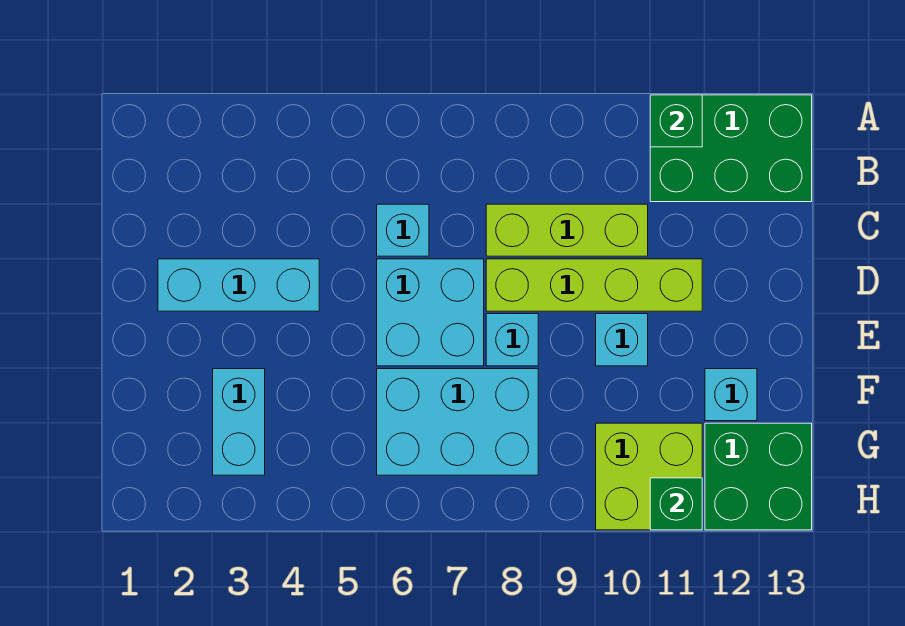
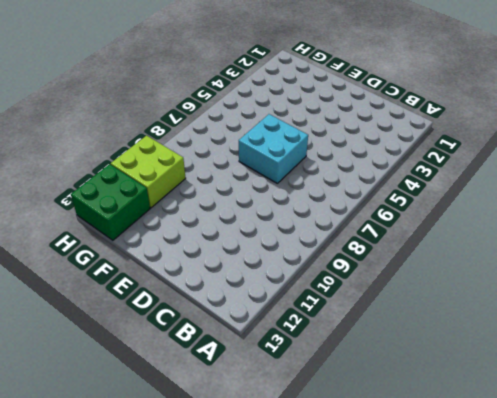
none -> green brick A11:B13 level 1
none -> cyan brick C6 level 1
none -> lime brick C8:C10 level 1

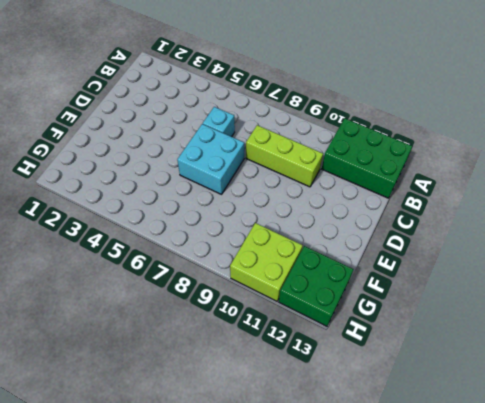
none -> cyan brick D2:D4 level 1
none -> lime brick D8:D11 level 1
none -> cyan brick E8 level 1

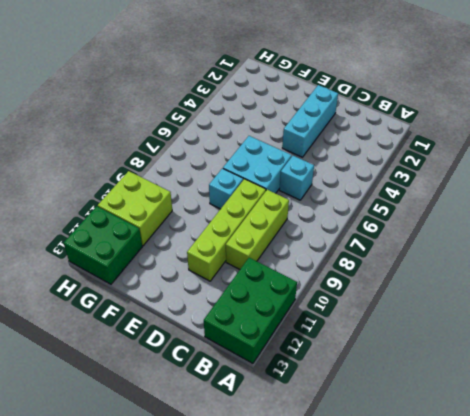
none -> cyan brick E10 level 1
none -> cyan brick F3:G3 level 1
none -> cyan brick F6:G8 level 1

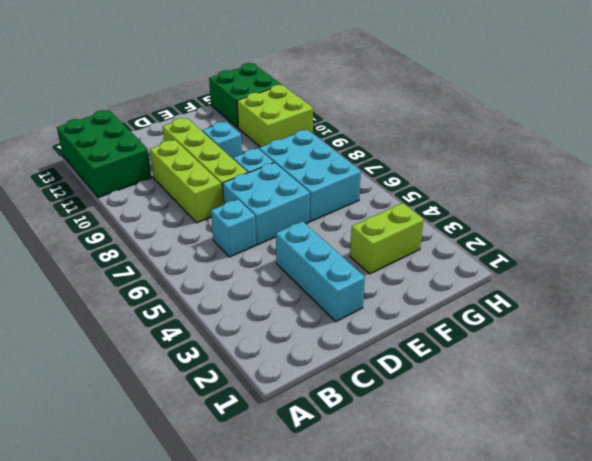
lime brick F3:G3 level 1 -> cyan brick F3:G3 level 1
none -> cyan brick F12 level 1
none -> green brick A11 level 2
none -> green brick H11 level 2

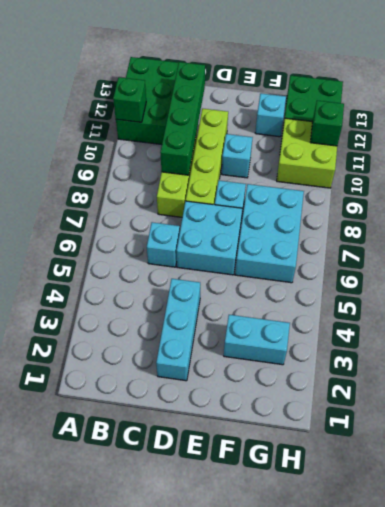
green brick C9:C12 level 2 -> none

